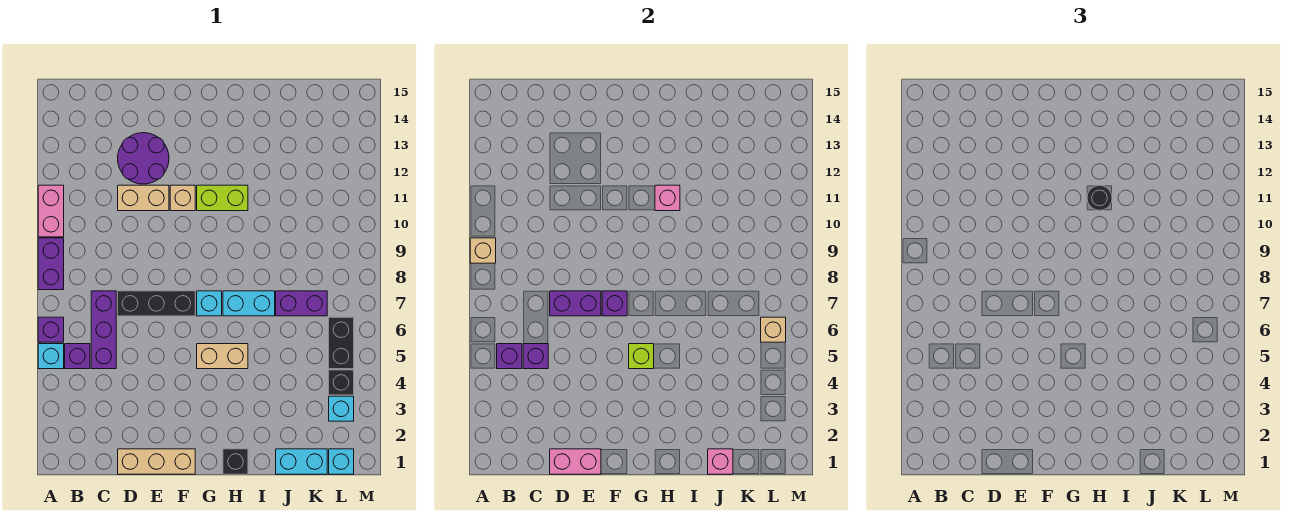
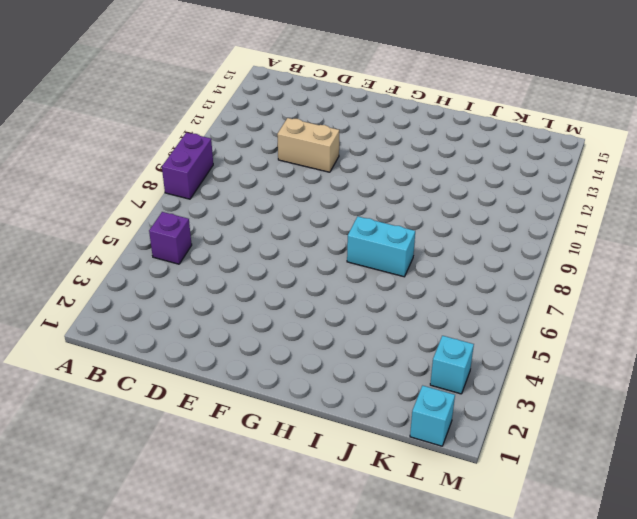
none -> cyan brick A5 level 1
none -> purple brick A6 level 1
none -> pink brick A10:A11 level 1
none -> purple brick C5:C7 level 1

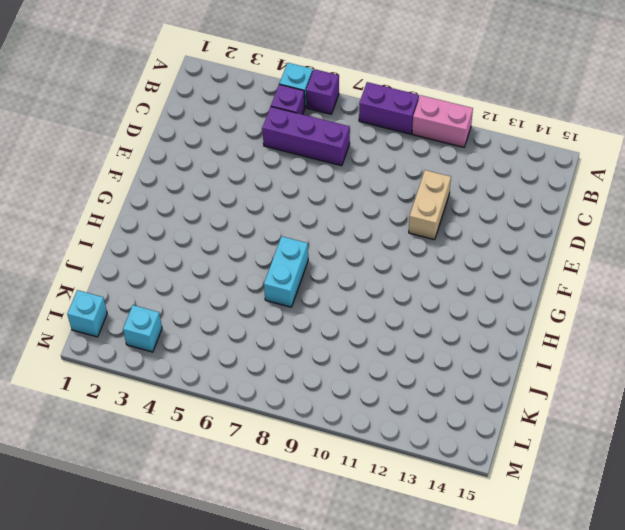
none -> tan brick D1:F1 level 1
none -> black brick D7:F7 level 1
none -> purple round brick D12:E13 level 1
none -> tan brick F11 level 1

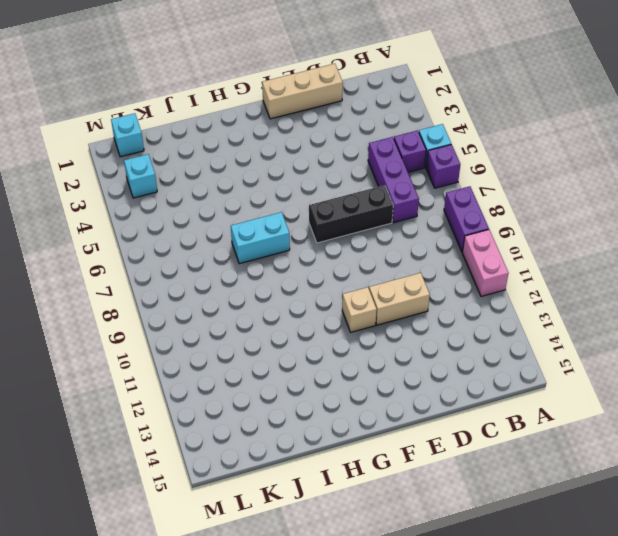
none -> purple round brick D12:E13 level 1
none -> tan brick G5:H5 level 1
none -> cyan brick G7 level 1
none -> lime brick G11:H11 level 1

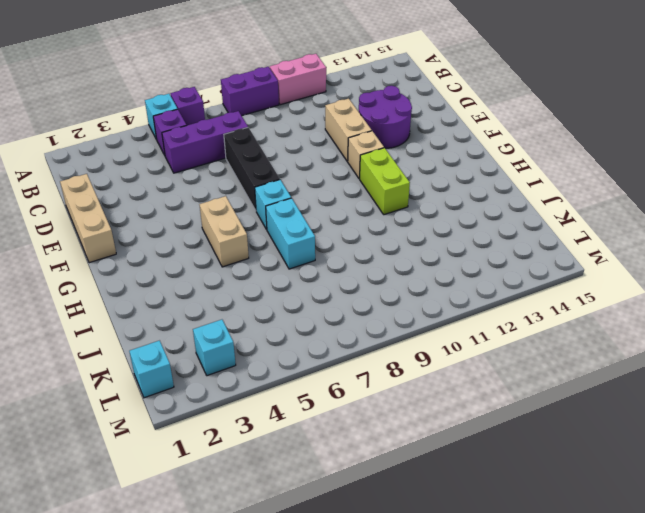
none -> black brick H1 level 1
none -> cyan brick J1:K1 level 1
none -> purple brick J7:K7 level 1
none -> black brick L4 level 1

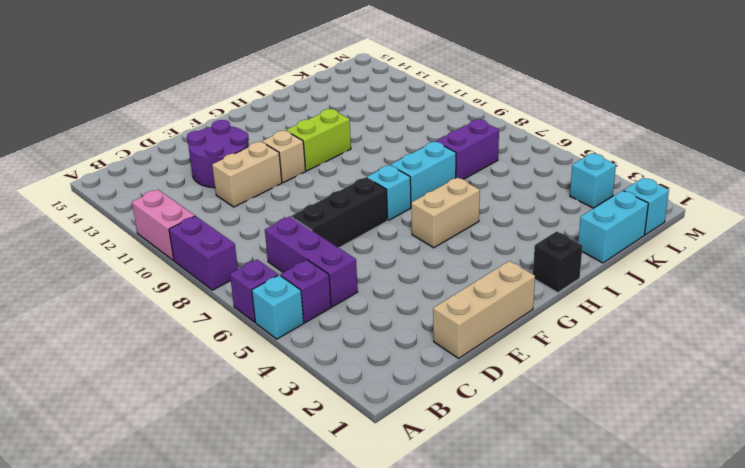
none -> black brick L4 level 1
none -> black brick L5:L6 level 1
none -> tan brick A9 level 2
none -> purple brick B5 level 2

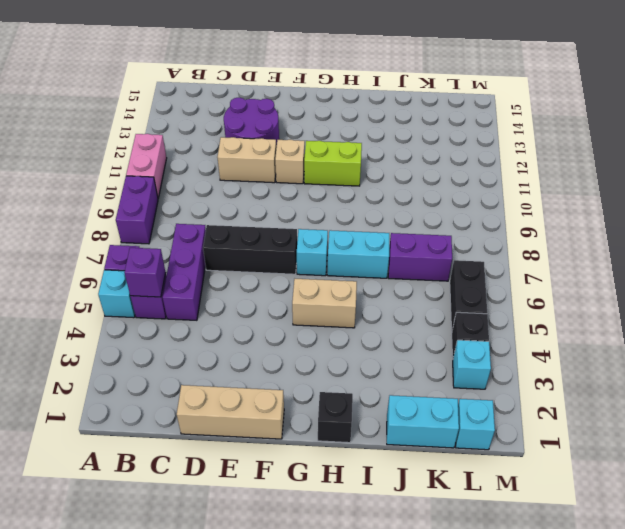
none -> tan brick A9 level 2
none -> purple brick C5 level 2
none -> pink brick D1:E1 level 2
none -> purple brick D7:E7 level 2

